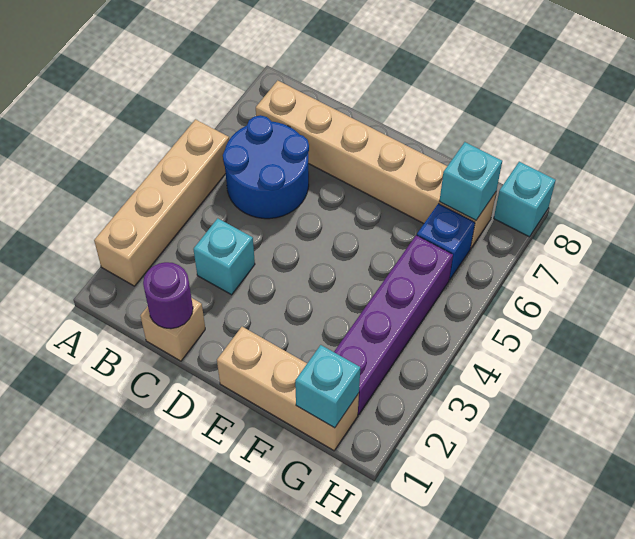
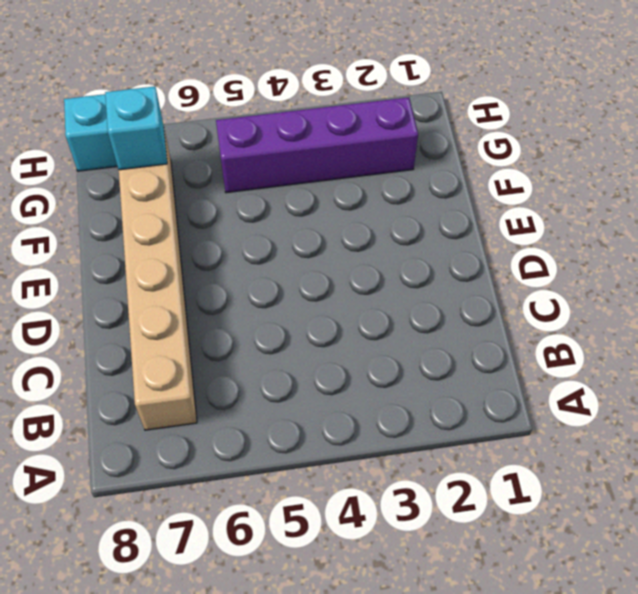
none -> tan brick A2:A5 level 1
none -> blue round brick B5:C6 level 1
none -> tan brick C1 level 1

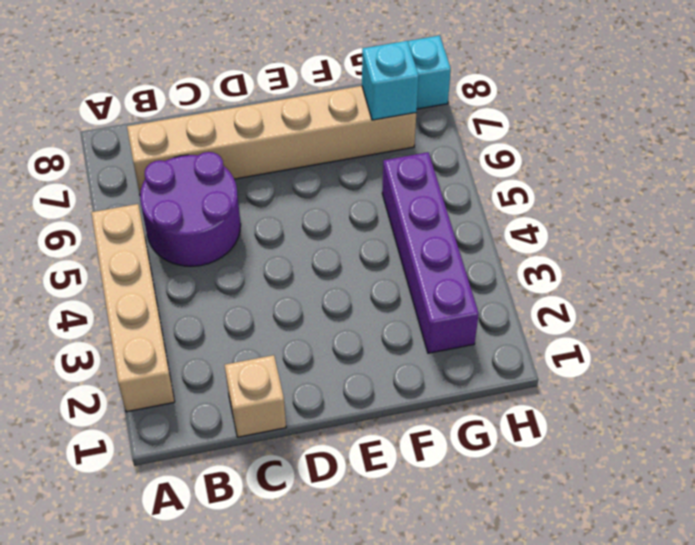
purple round brick B5:C6 level 1 -> blue round brick B5:C6 level 1
none -> cyan brick C3 level 1
none -> tan brick E1:G1 level 1
none -> blue brick G6 level 1

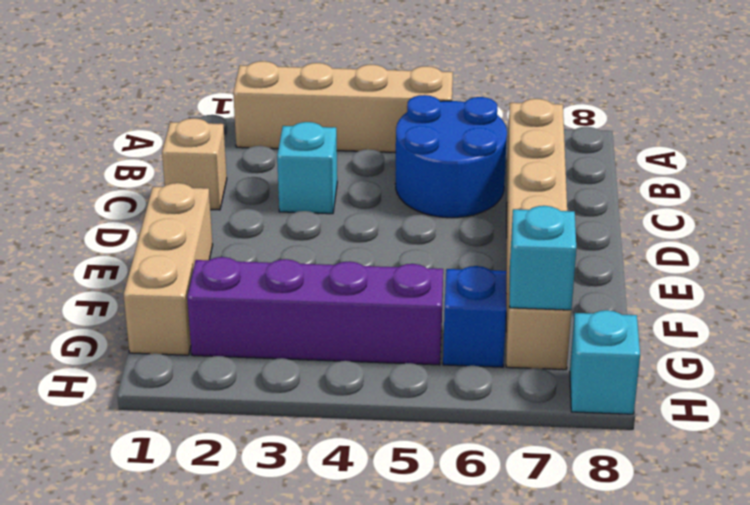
none -> purple round brick C1 level 2
none -> cyan brick G1 level 2

